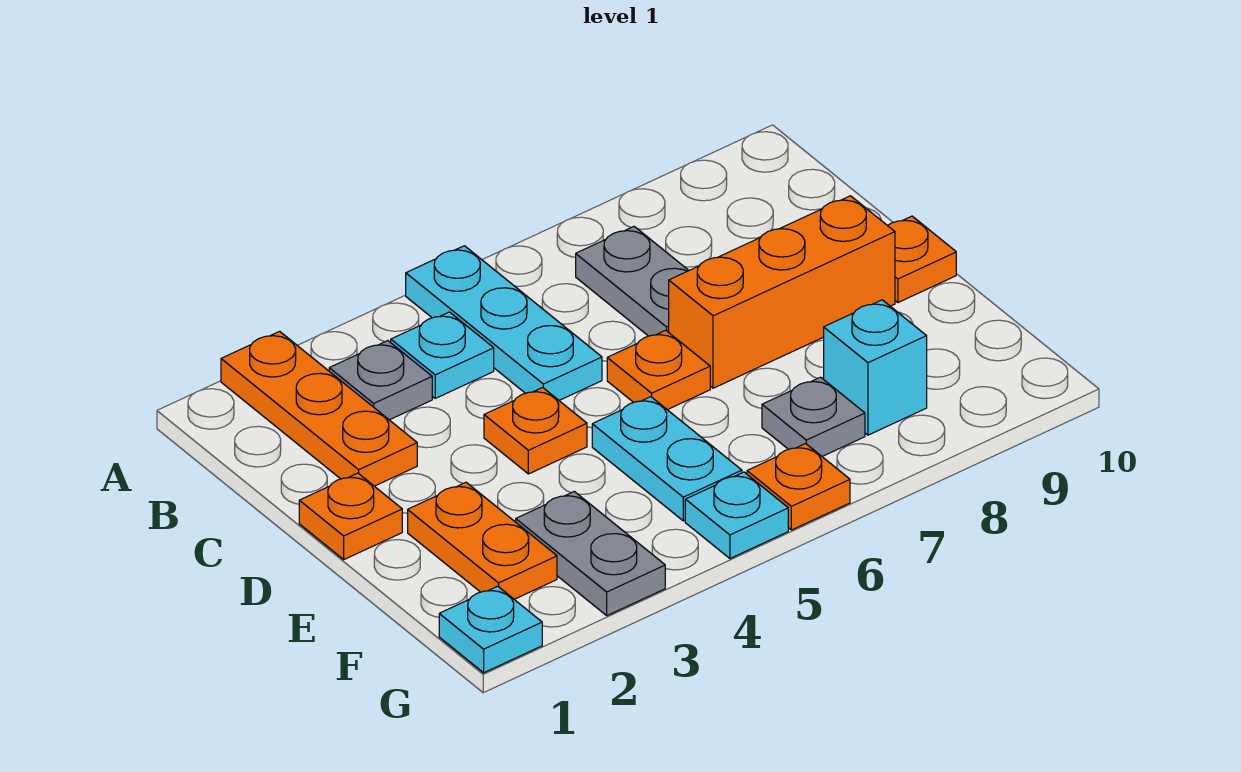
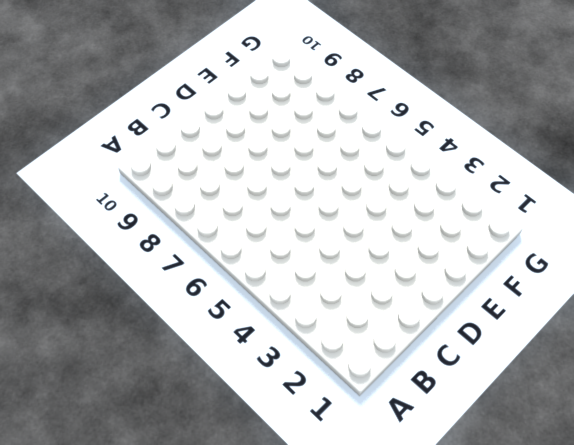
none -> orange plate A2:C2 level 1
none -> cyan plate A5:C5 level 1
none -> grey plate B3 level 1

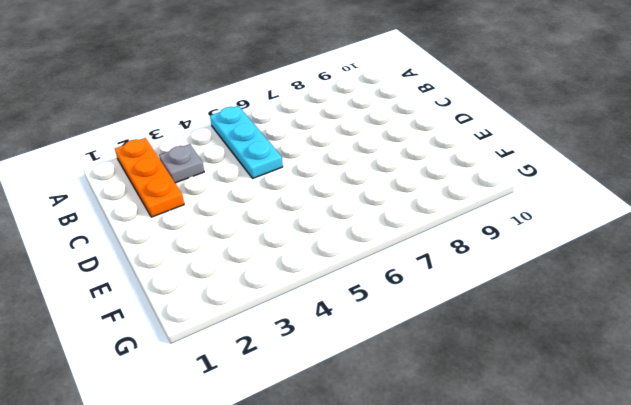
none -> cyan plate B4 level 1
none -> grey plate B7:C7 level 1
none -> orange plate D1 level 1

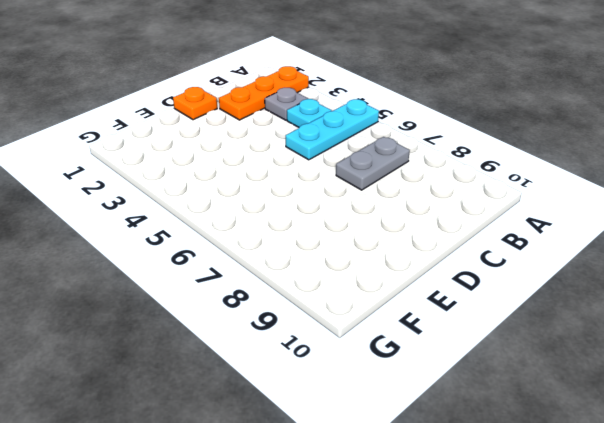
none -> orange plate D4 level 1
none -> orange plate D6 level 1
none -> orange brick D7:D9 level 1

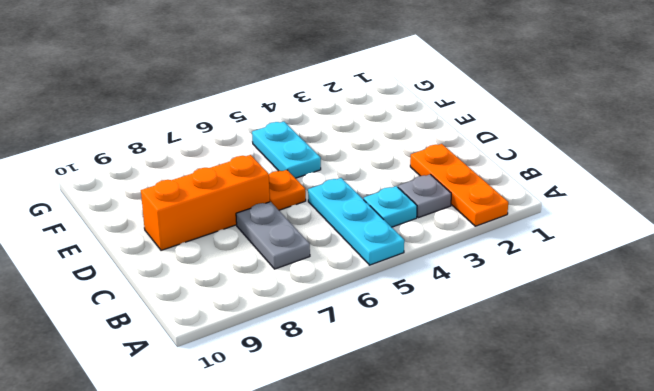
none -> orange plate D1 level 1
none -> orange plate D4 level 1
none -> orange plate D10 level 1

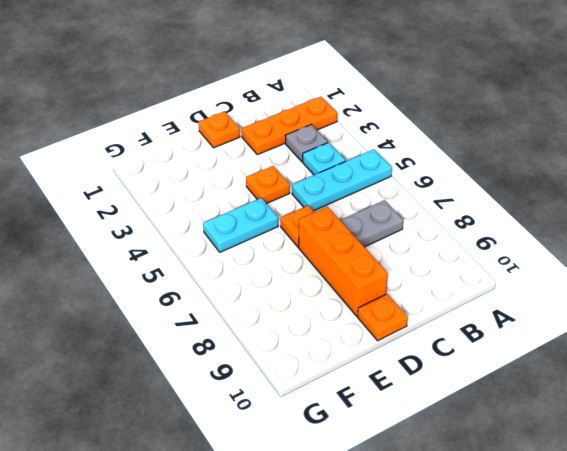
none -> orange plate E2:F2 level 1
none -> grey plate F3:G3 level 1
none -> grey plate F7 level 1

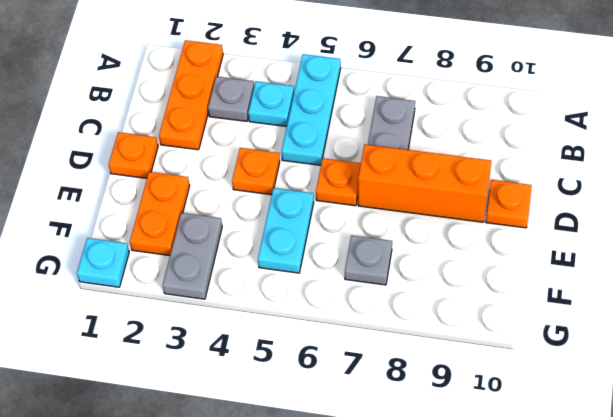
none -> cyan brick F8 level 1
none -> cyan plate G5 level 1
none -> orange plate G6 level 1

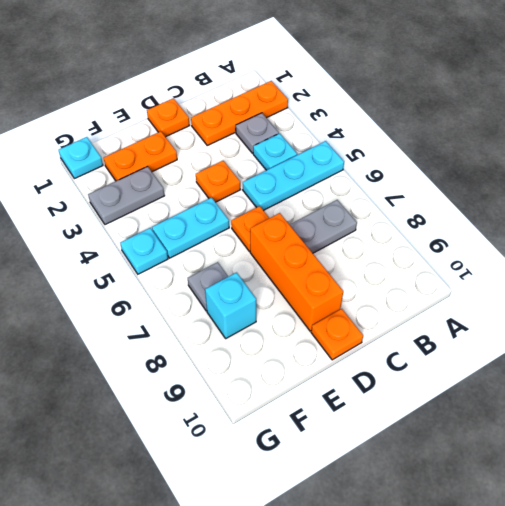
none -> orange plate G6 level 1

